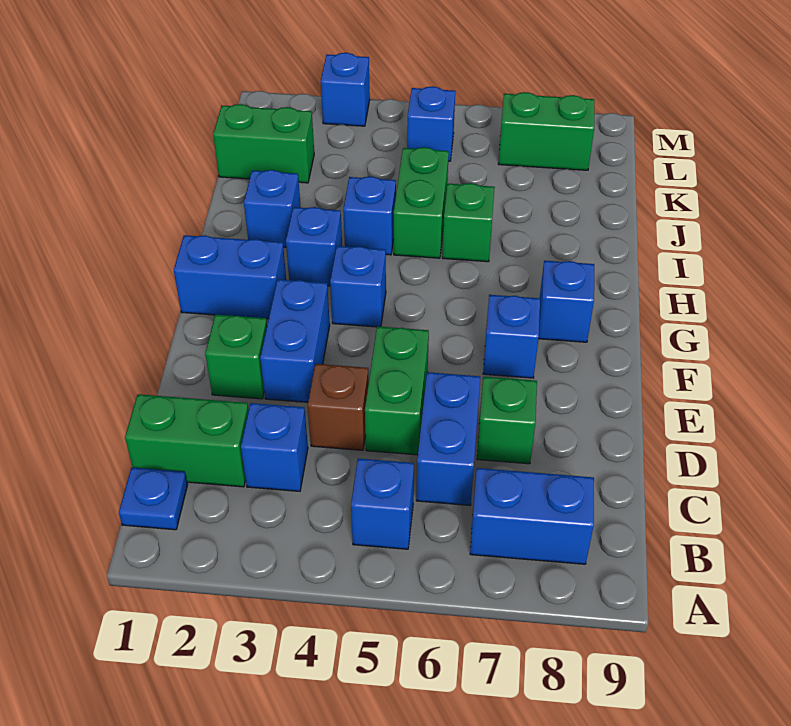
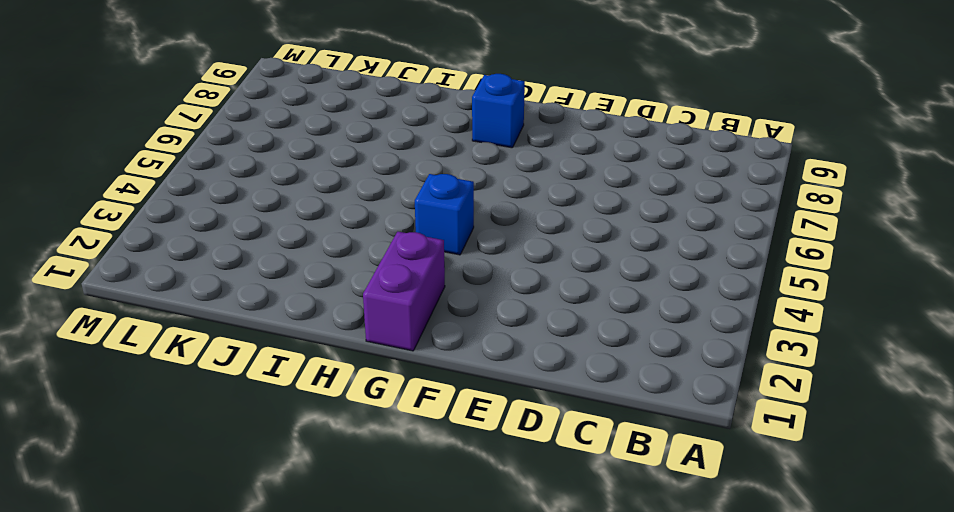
purple brick G1:G2 level 1 -> blue brick G1:G2 level 1
none -> blue plate B1 level 1
none -> blue brick B5 level 1
none -> blue brick B7:B8 level 1

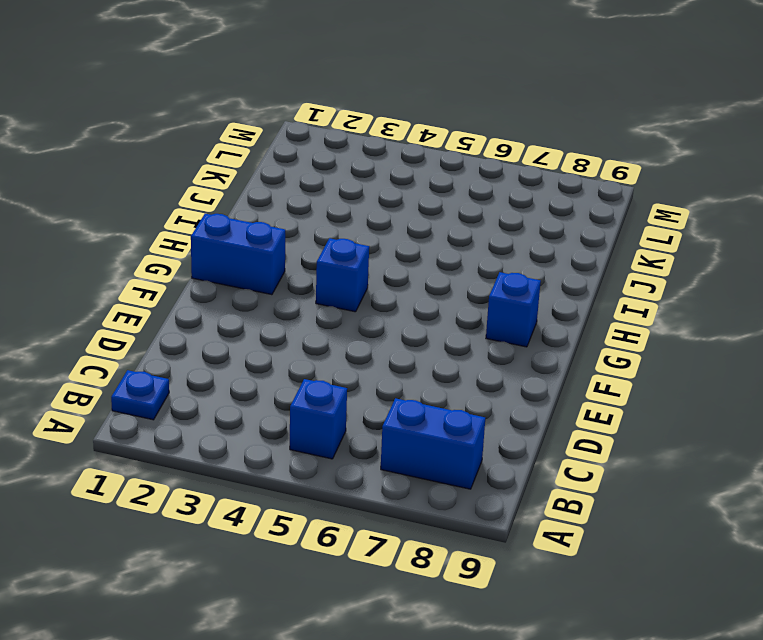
none -> green brick C1:C2 level 1
none -> blue brick C3 level 1
none -> blue brick C6:D6 level 1

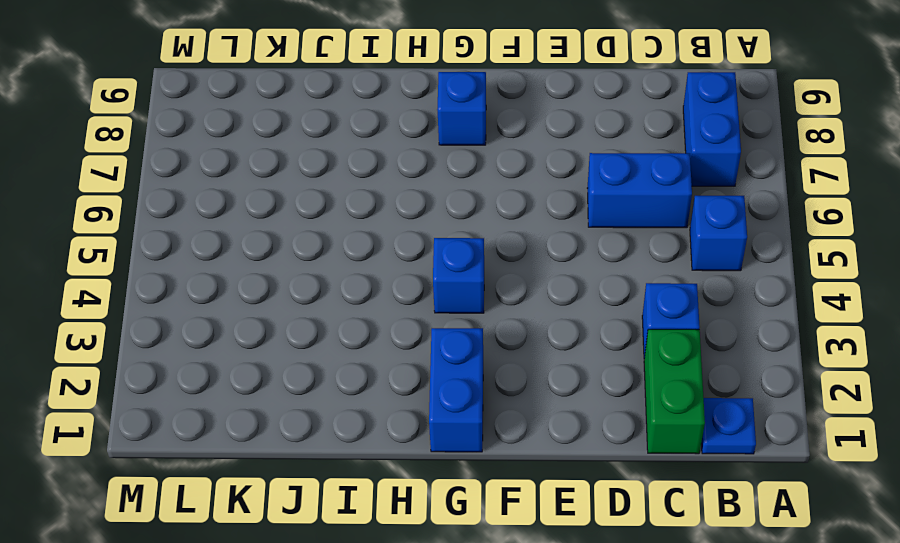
none -> brown brick D4 level 1
none -> green brick D5:E5 level 1
none -> green brick D7 level 1

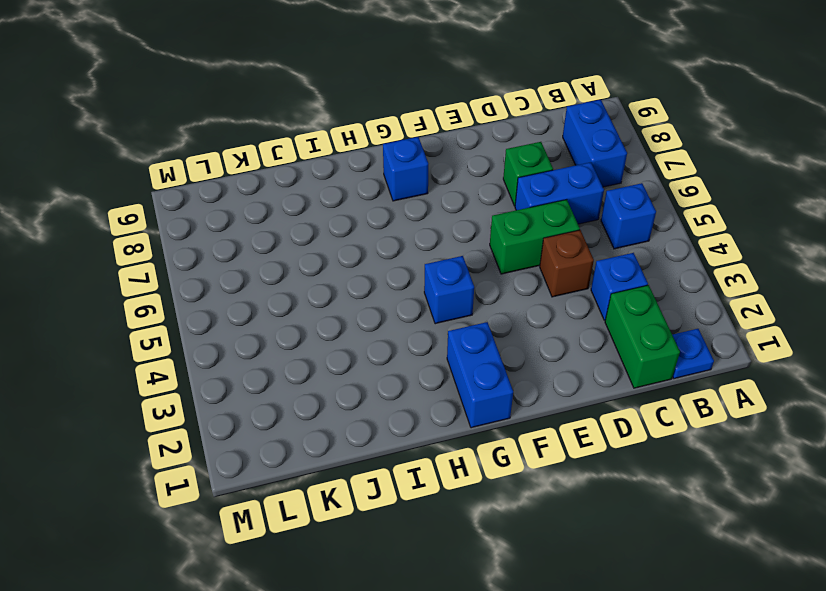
none -> green brick E2 level 1
none -> blue brick E3:F3 level 1
none -> blue brick F7 level 1

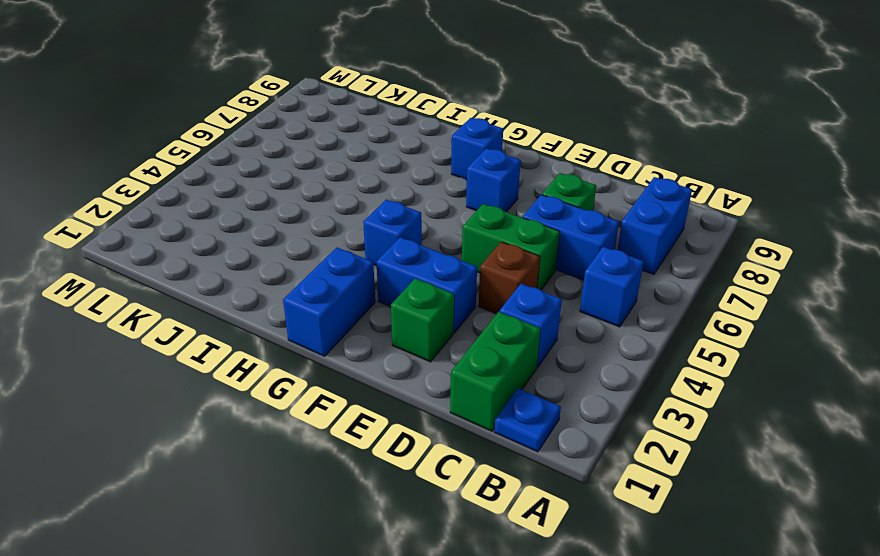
none -> blue brick H3 level 1
none -> blue brick I2 level 1
none -> blue brick I4 level 1

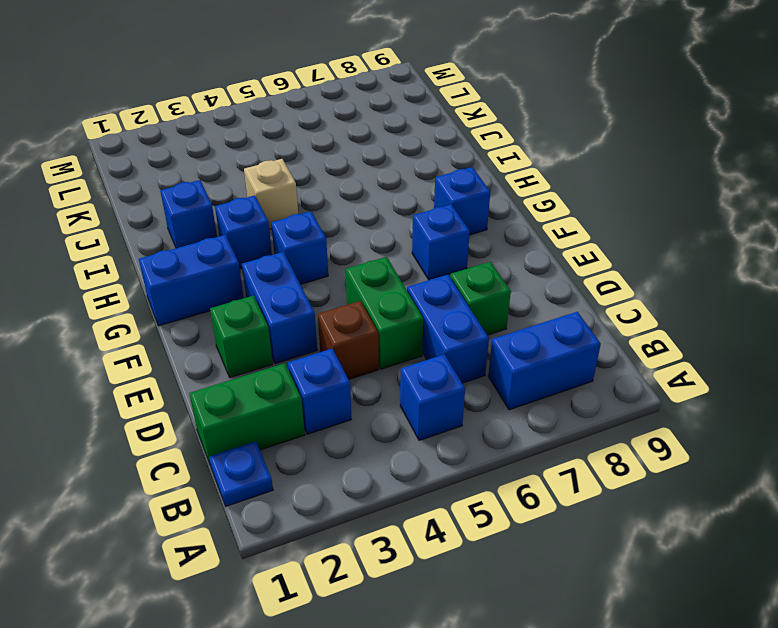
tan brick I4 level 1 -> blue brick I4 level 1
none -> green brick I5:J5 level 1
none -> green brick I6 level 1
none -> green brick K1:K2 level 1

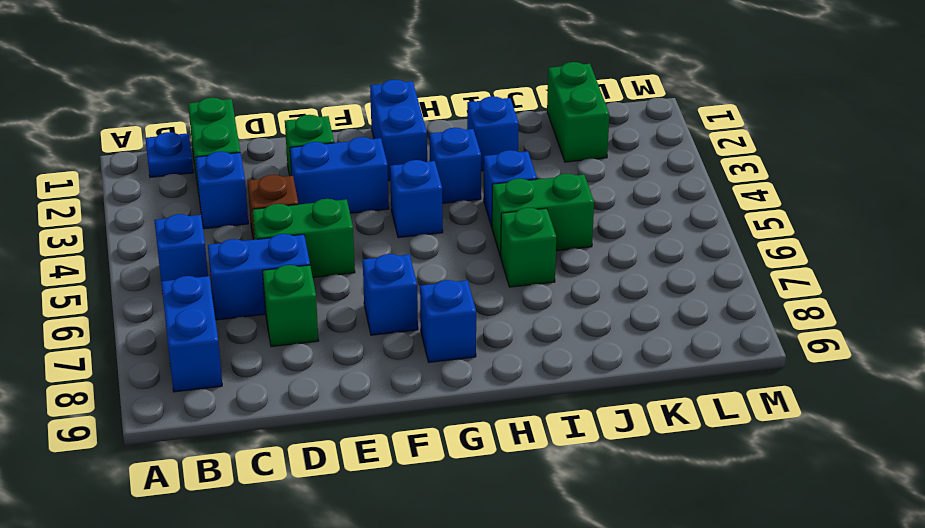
none -> blue brick L5 level 1
none -> green brick L7:L8 level 1
none -> blue brick M3 level 1

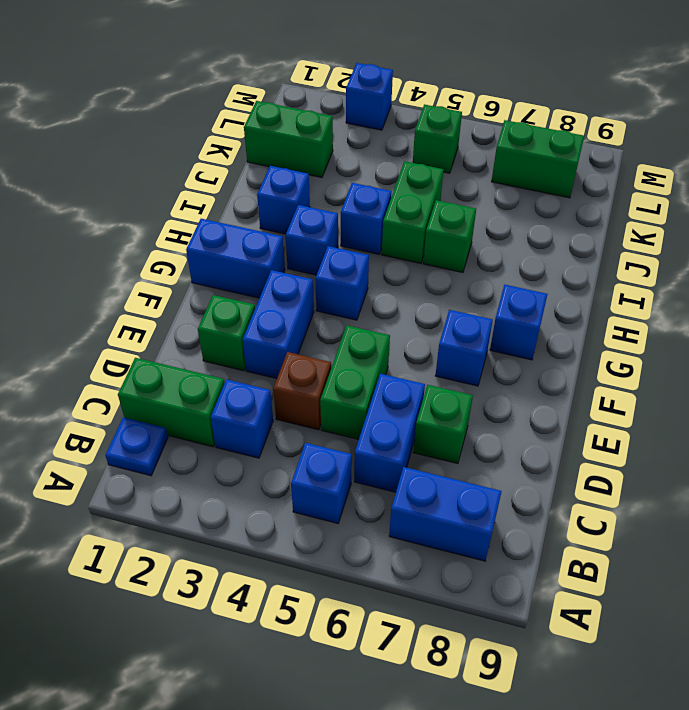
green brick L5 level 1 -> blue brick L5 level 1

